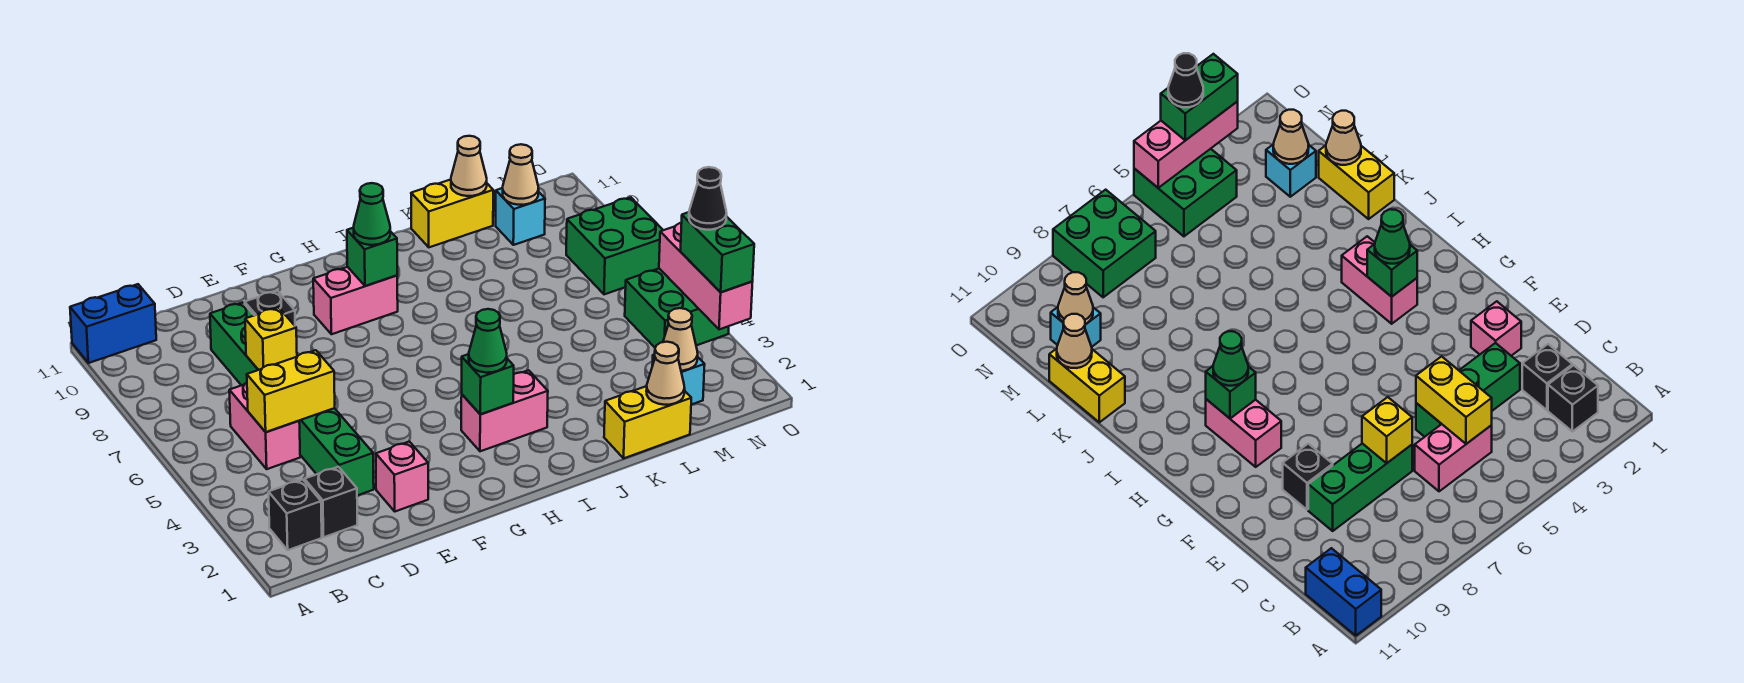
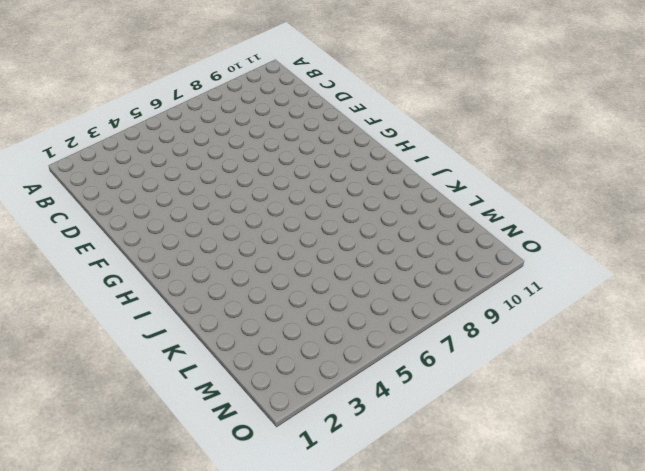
none -> blue brick A11:B11 level 1
none -> black brick B2 level 1
none -> black brick C2 level 1

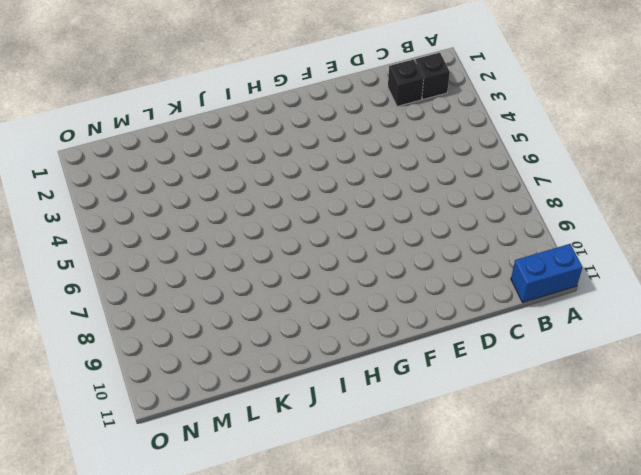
none -> pink brick C5:C6 level 1
none -> green brick D3:D5 level 1
none -> green brick D7:D9 level 1

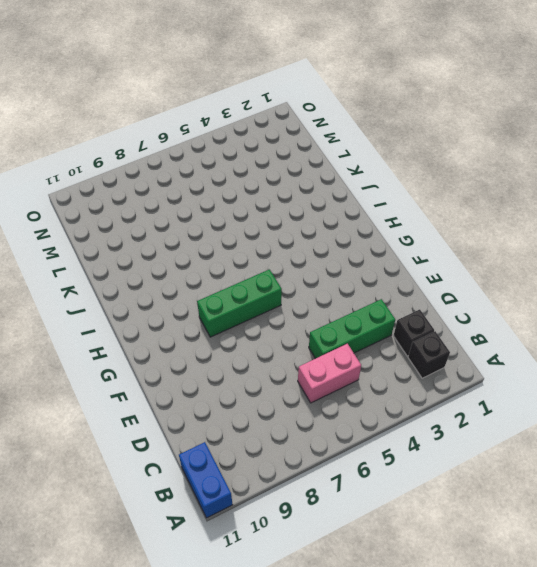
green brick G6:G8 level 1 -> green brick D7:D9 level 1
none -> pink brick E2 level 1
none -> black brick E9 level 1
none -> pink brick G9:H9 level 1

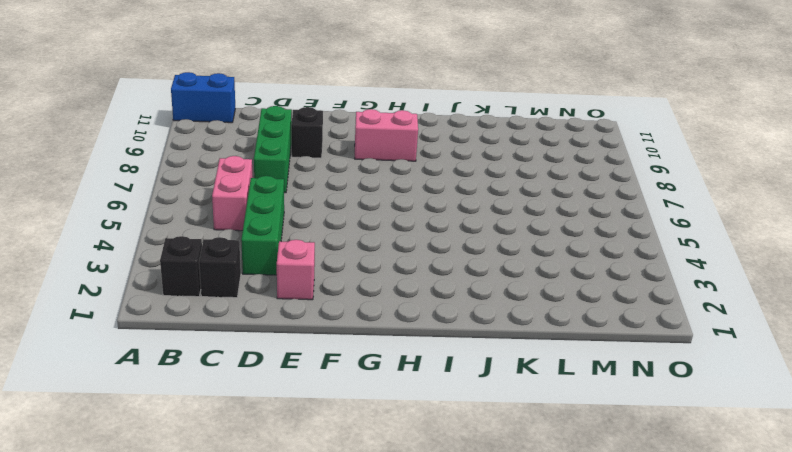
none -> pink brick H3:I3 level 1
none -> yellow brick K1:L1 level 1
none -> yellow brick K11:L11 level 1

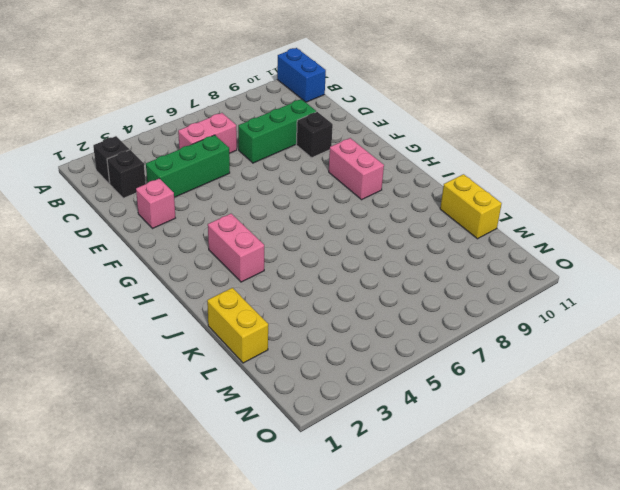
none -> cyan brick M2 level 1
none -> cyan brick M10 level 1
none -> green brick N4:O5 level 1

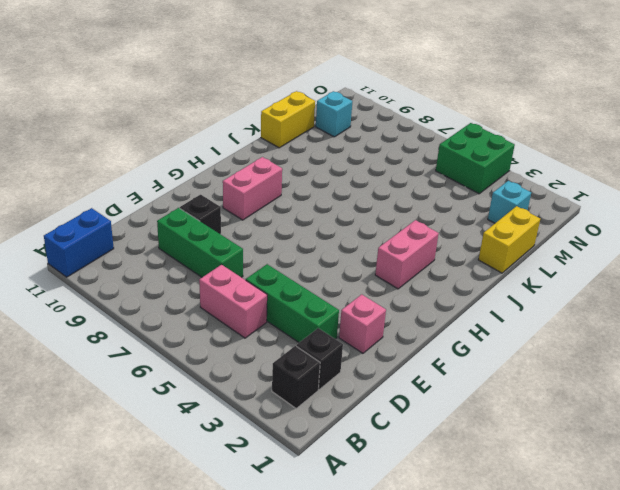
none -> green brick N7:O8 level 1
none -> yellow brick C5:D5 level 2
none -> yellow brick D7 level 2

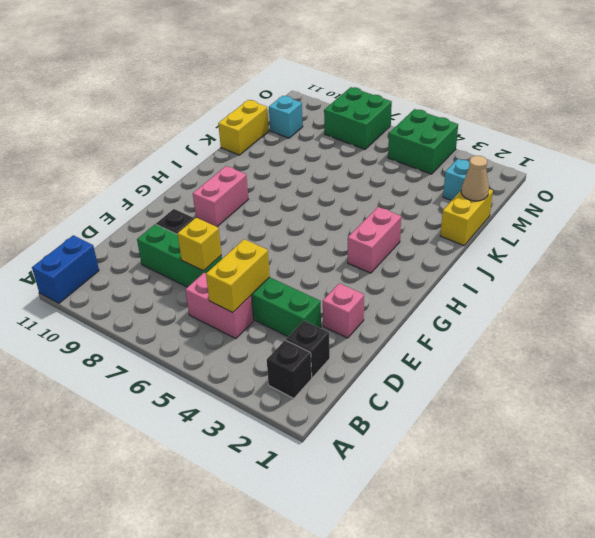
none -> green brick H3 level 2
none -> green brick H9 level 2
none -> tan cone L11 level 2

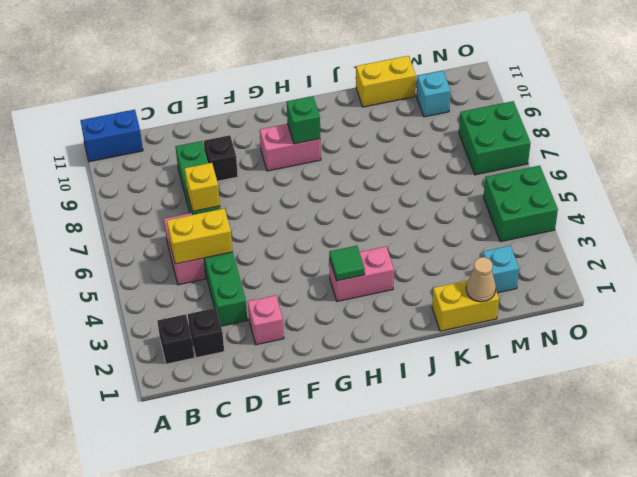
green tile H3 level 2 -> green brick H3 level 2
none -> tan cone L11 level 2
none -> tan cone M2 level 2
none -> tan cone M10 level 2

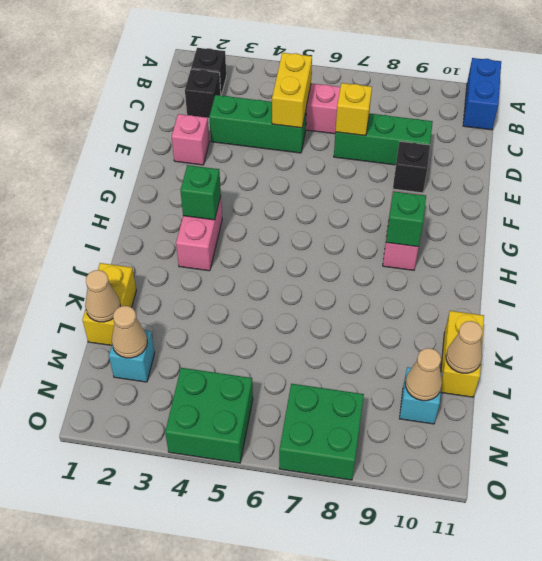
none -> pink brick O3:O5 level 2
none -> green cone H3 level 3
none -> green cone H9 level 3

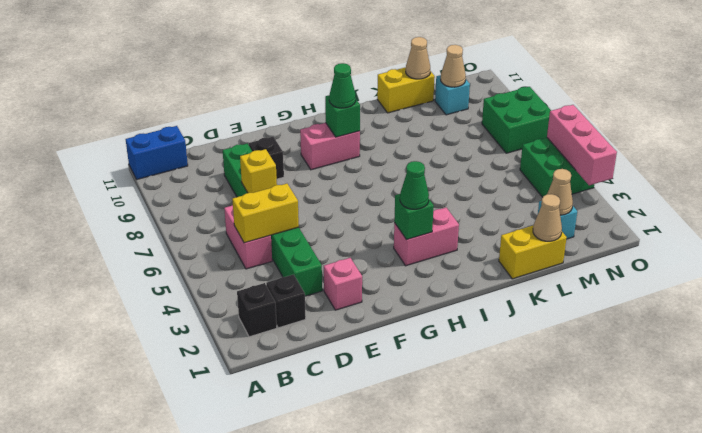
none -> green brick O3:O4 level 3
none -> black cone O4 level 4

